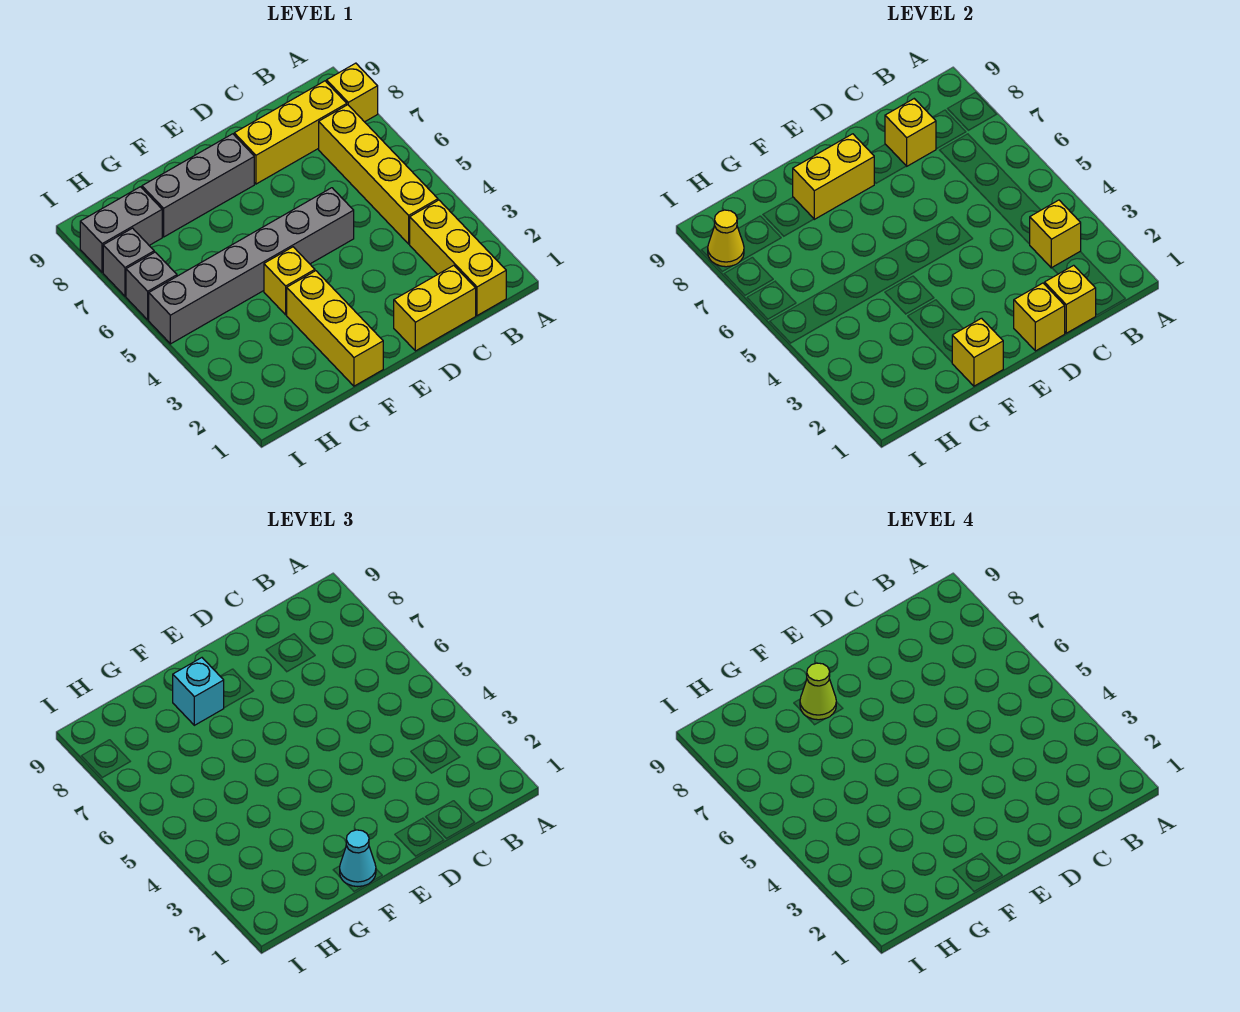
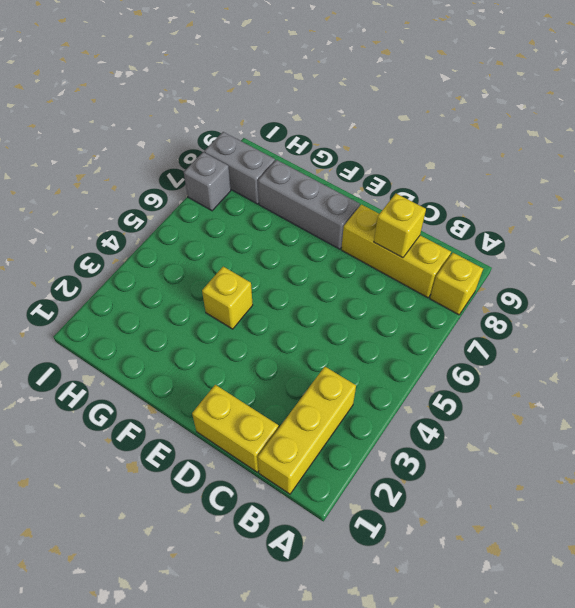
none -> yellow brick B4:B7 level 1
none -> grey brick D5:I5 level 1
none -> yellow brick F1:F3 level 1

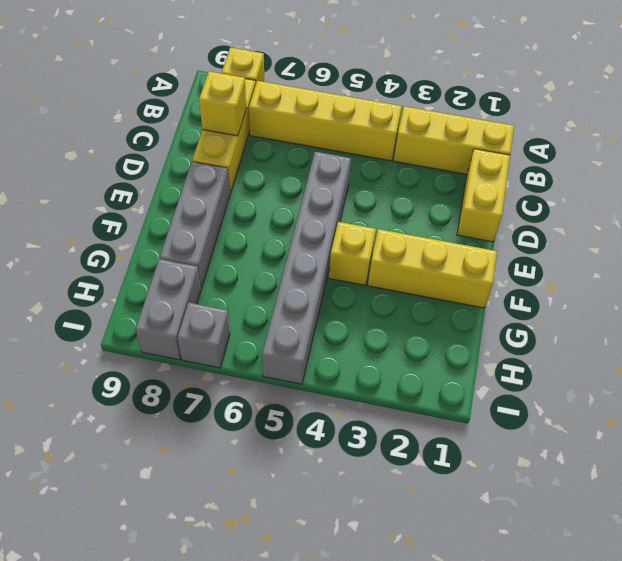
none -> grey brick I6 level 1
none -> yellow brick B3 level 2
none -> yellow brick C1 level 2

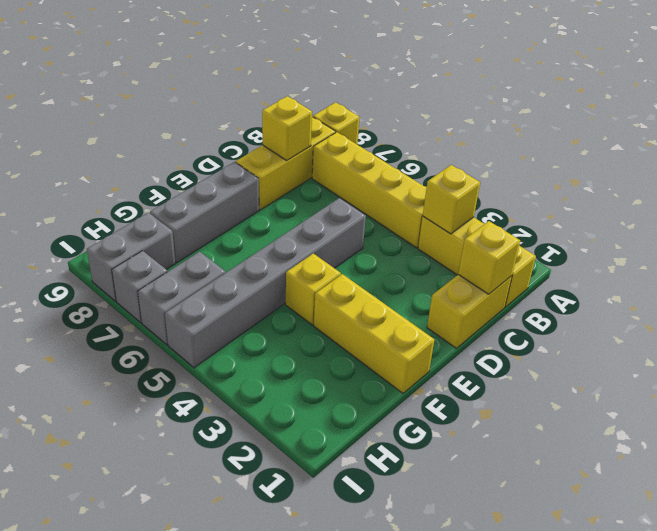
grey brick H6:I6 level 1 -> grey brick I6 level 1
none -> yellow brick D1 level 2
none -> yellow brick E8:F8 level 2
none -> yellow brick F1 level 2

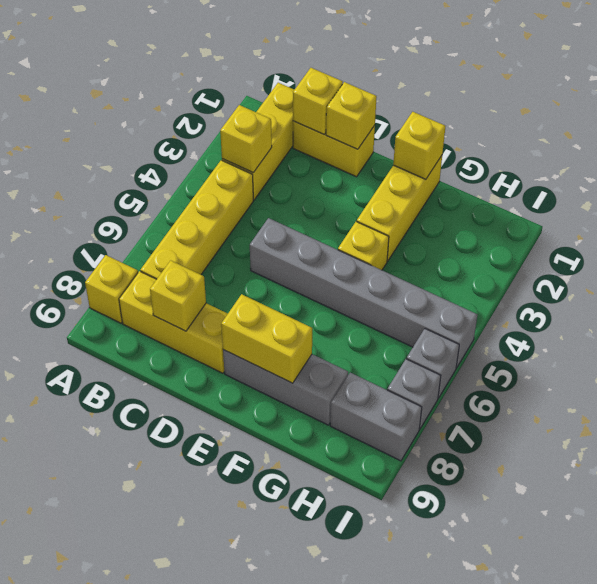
none -> yellow cone I8 level 2
none -> cyan cone F1 level 3
none -> cyan brick F8 level 3

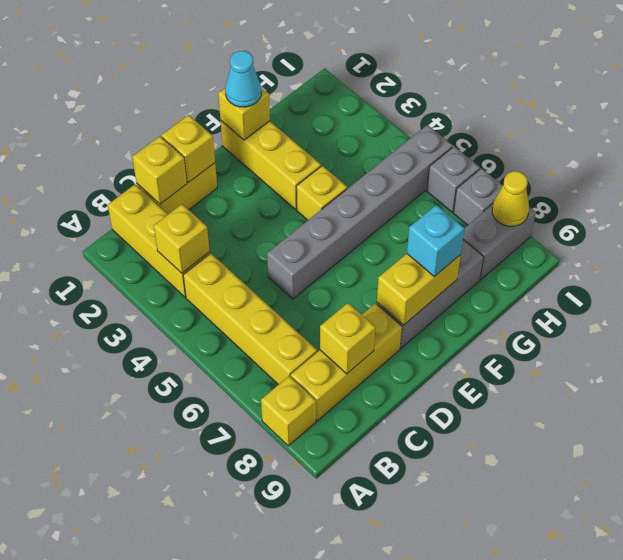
none -> lime cone F8 level 4

